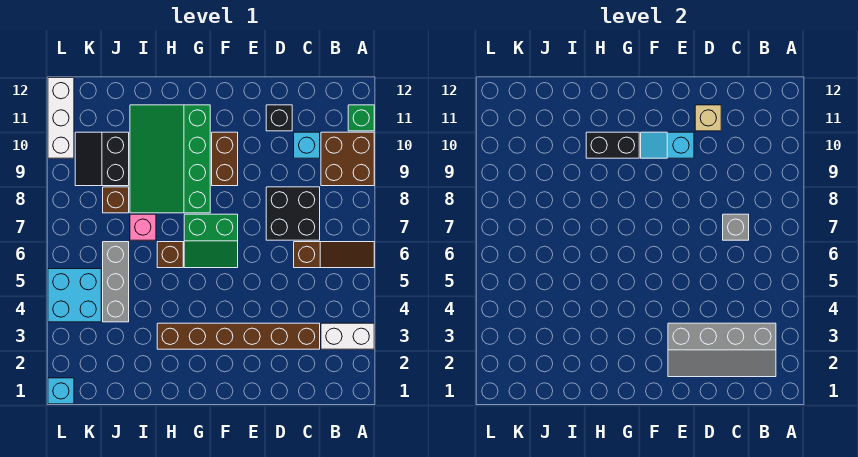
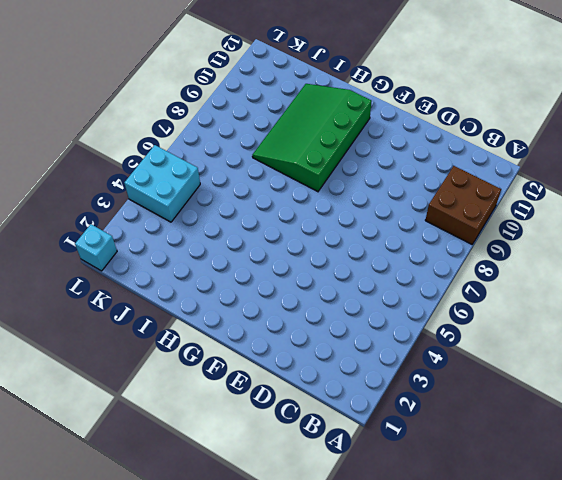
none -> white brick A3:B3 level 1
none -> brown slope A6:C6 level 1 top C
none -> green brick A11 level 1

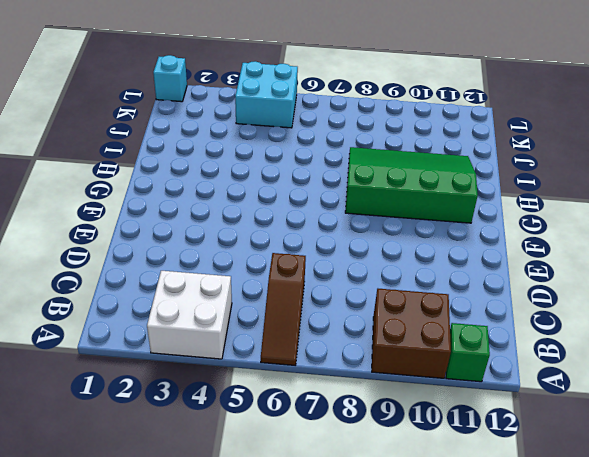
white brick A3:B4 level 1 -> white brick A3:B3 level 1
none -> brown brick C3:H3 level 1
none -> black brick C7:D8 level 1
none -> cyan brick C10 level 1

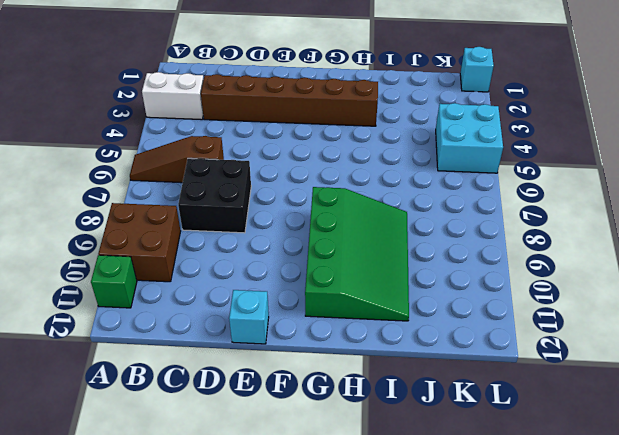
cyan brick E12 level 1 -> cyan brick C10 level 1
none -> black brick D11 level 1
none -> green slope F6:G7 level 1 top 7
none -> brown brick F9:F10 level 1

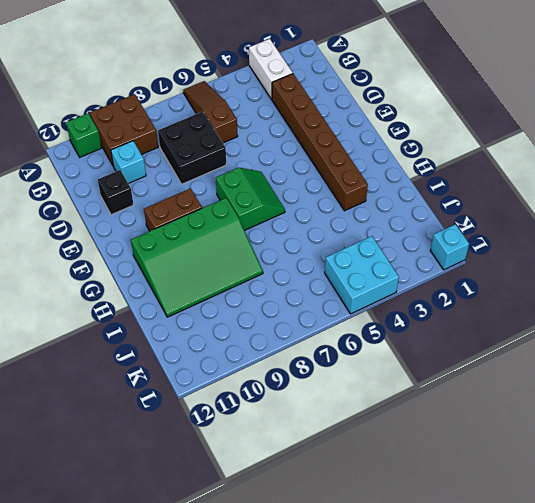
none -> brown brick H6 level 1
none -> pink brick I7 level 1
none -> grey brick J4:J6 level 1

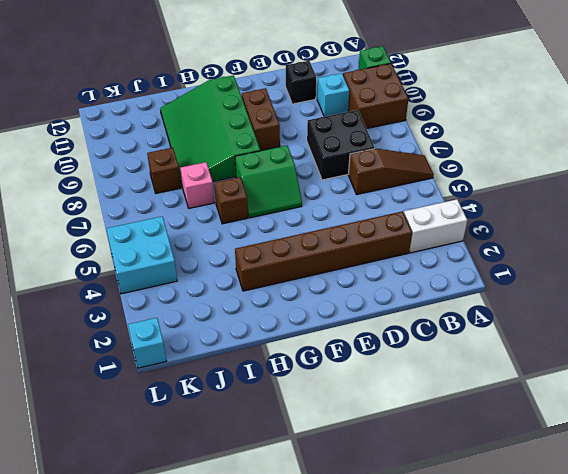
none -> grey brick J4:J6 level 1
none -> black slope J9:K10 level 1 top J
none -> white brick L10:L12 level 1

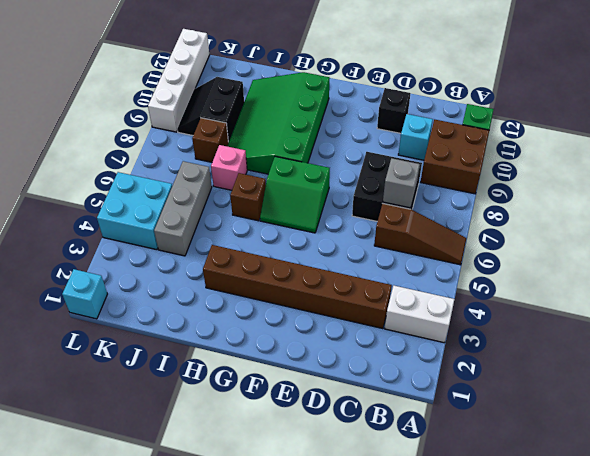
white brick L9:L12 level 1 -> white brick L10:L12 level 1
none -> brown brick F9:F10 level 1
none -> grey slope B2:E3 level 2 top 3
none -> tan brick D11 level 2

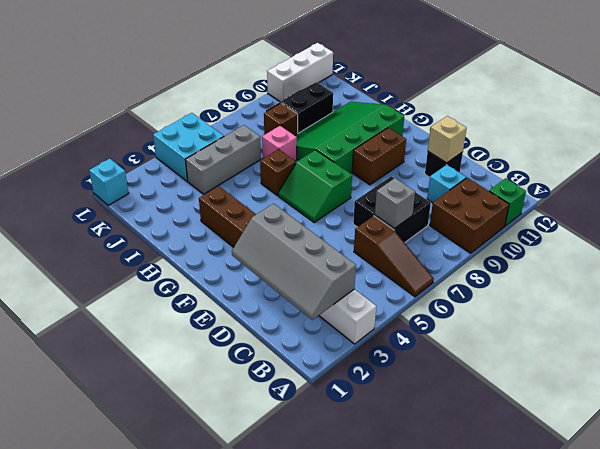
none -> cyan slope E10:F10 level 2 top E
none -> black brick G10:H10 level 2

